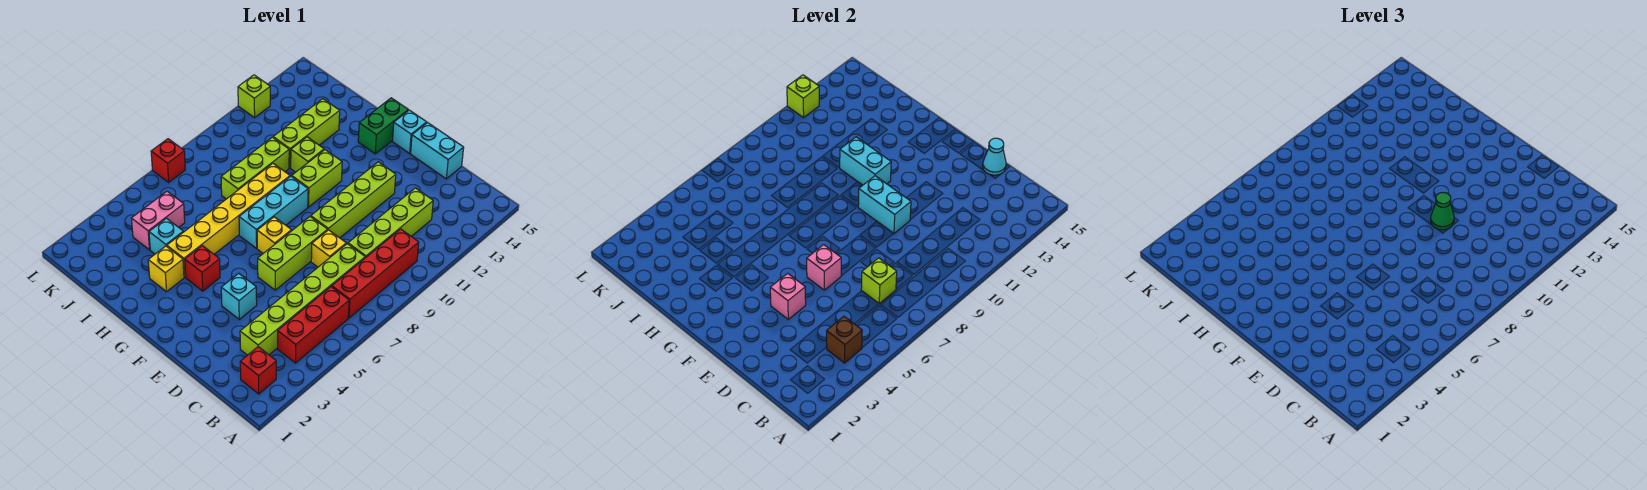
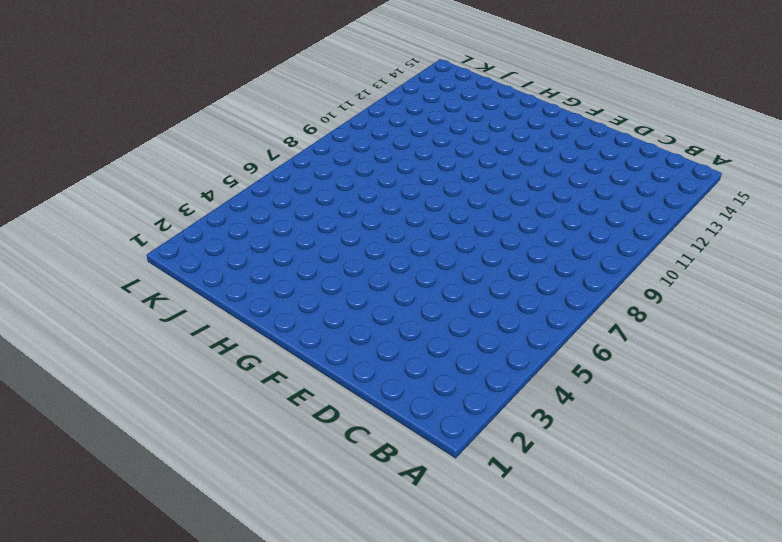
none -> red brick B2 level 1
none -> red brick B4:B6 level 1
none -> red brick B7:B10 level 1
none -> lime brick C3:C8 level 1

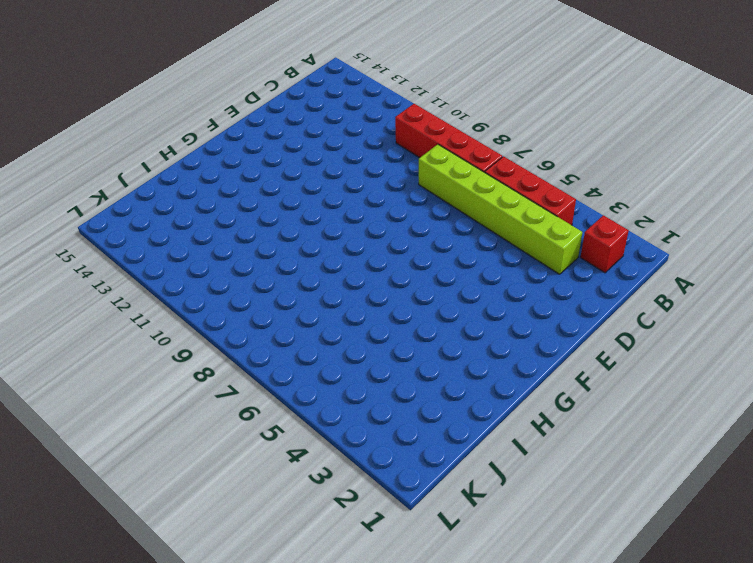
none -> lime brick C9:C12 level 1
none -> yellow brick D8 level 1
none -> cyan brick D15:E15 level 1
none -> cyan brick E4 level 1

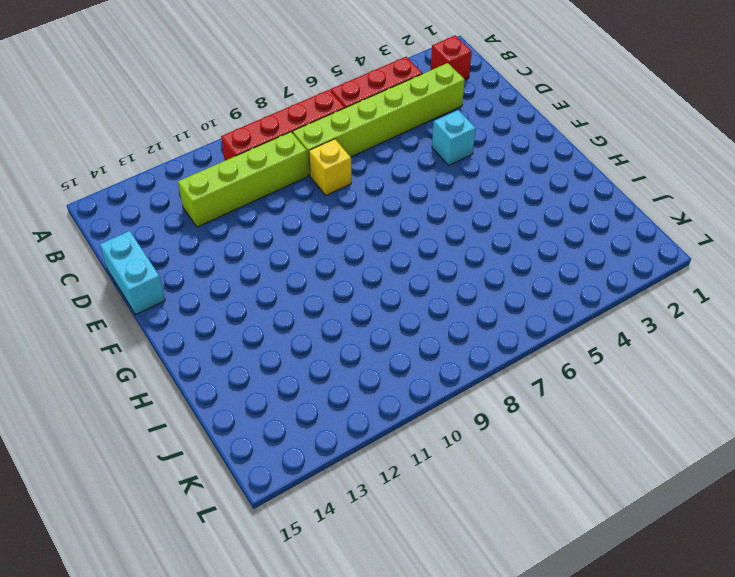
none -> lime brick E6:E8 level 1
none -> lime brick E9:E12 level 1
none -> yellow brick F7 level 1
none -> cyan brick F15 level 1

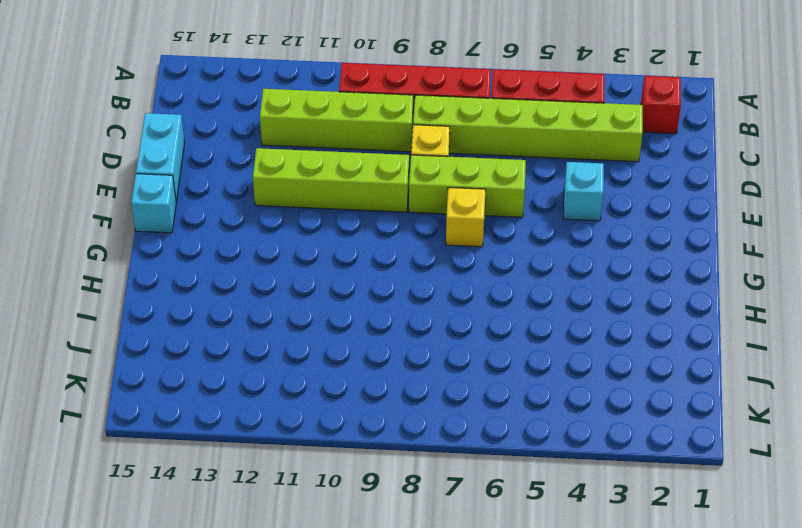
none -> red brick G4 level 1
none -> cyan brick G7:G9 level 1
none -> lime brick G10:G11 level 1
none -> green brick G14:G15 level 1

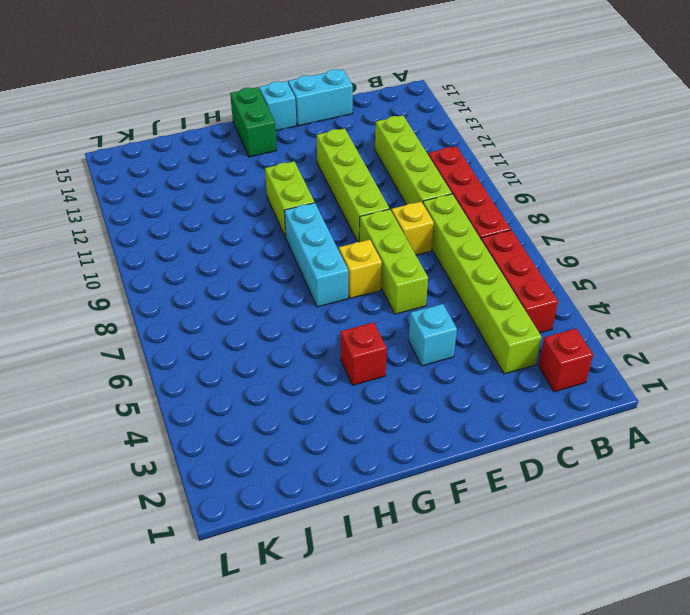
none -> yellow brick H3 level 1
none -> yellow brick H4:H9 level 1
none -> lime brick H11 level 1
none -> cyan brick I4 level 1

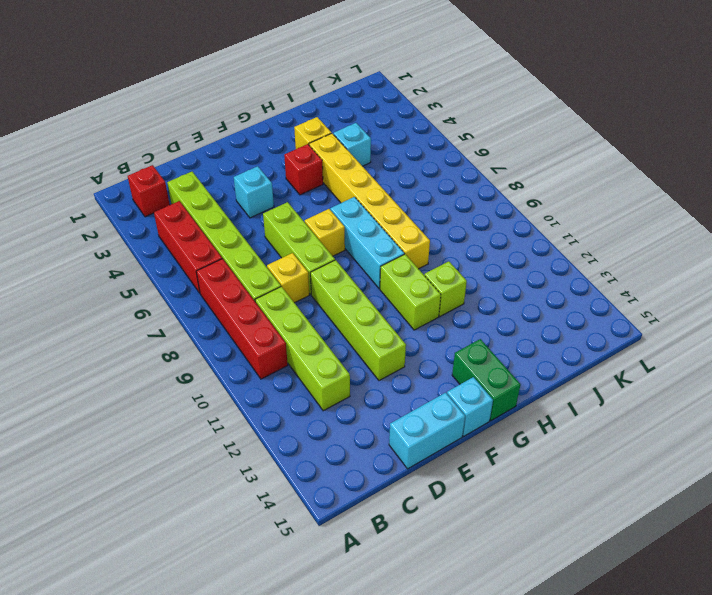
none -> lime brick I8:I10 level 1
none -> lime brick I11:I13 level 1
none -> pink brick J4:J5 level 1
none -> red brick L7 level 1

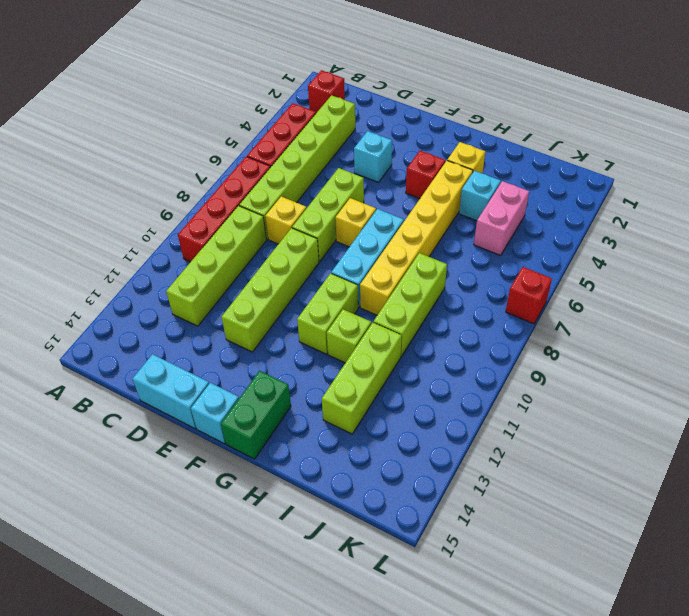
none -> lime brick L12 level 1
none -> brown brick B4 level 2
none -> lime brick C7 level 2
none -> cyan cone D15 level 2

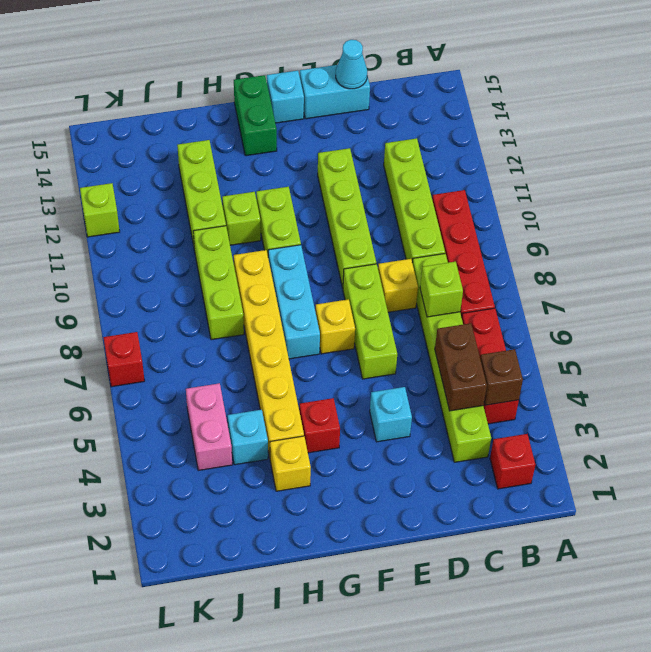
brown brick C4:C5 level 2 -> none
none -> pink brick E4 level 2
none -> pink brick E6 level 2
none -> cyan brick E10:F10 level 2
none -> cyan brick G11:H11 level 2

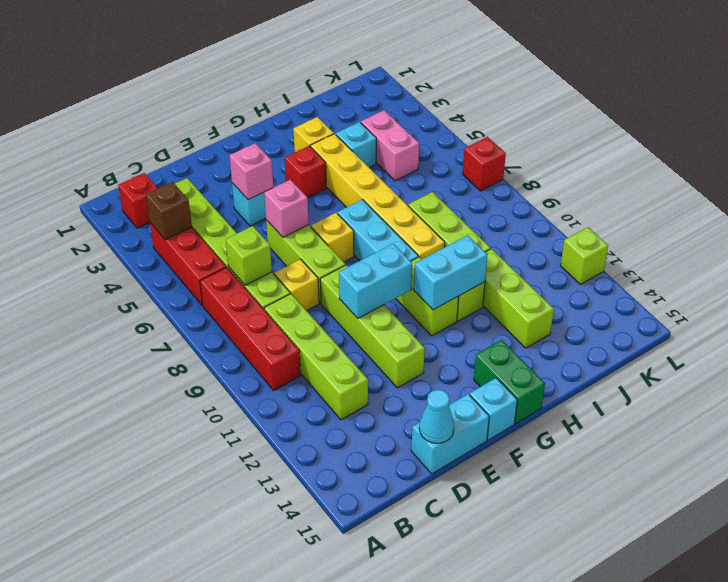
none -> lime brick L12 level 2
none -> green cone E10 level 3

